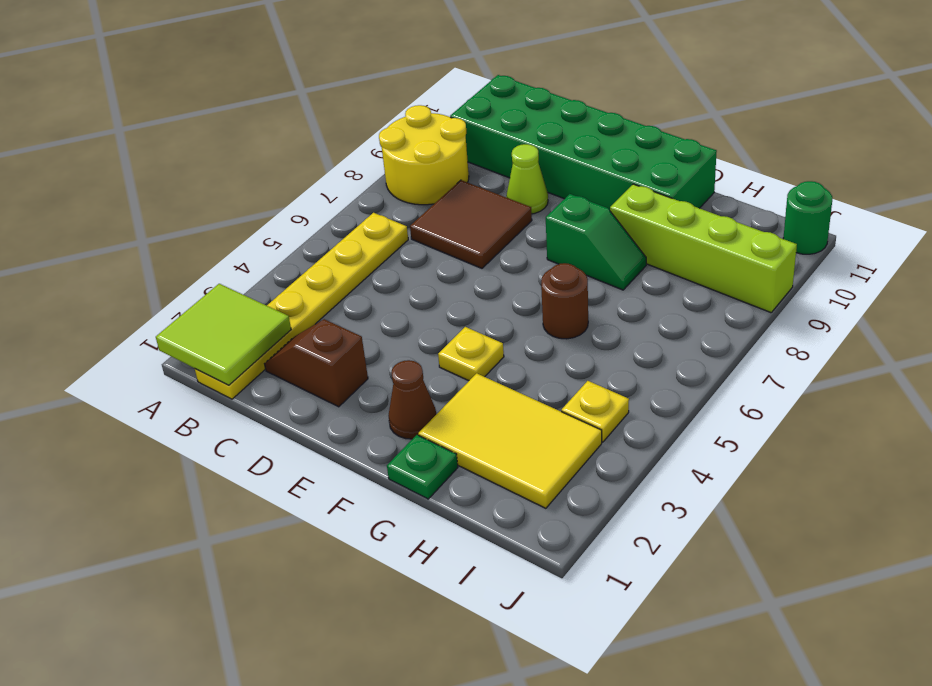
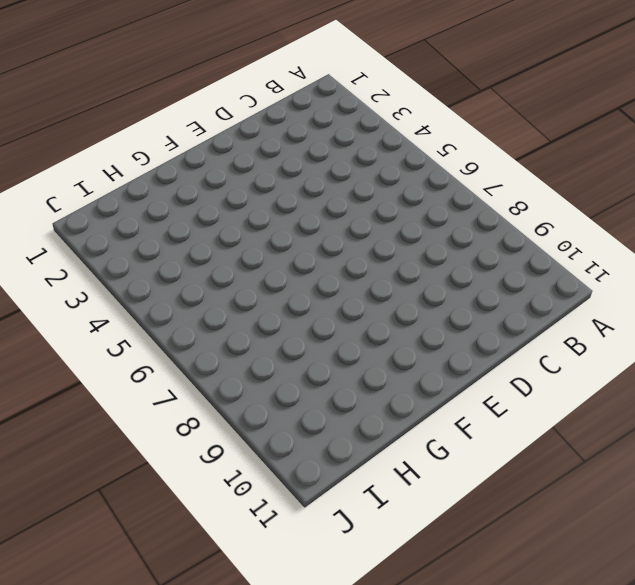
none -> yellow round brick A8:B9 level 1
none -> yellow plate B1:B6 level 1
none -> green brick B10:G11 level 1

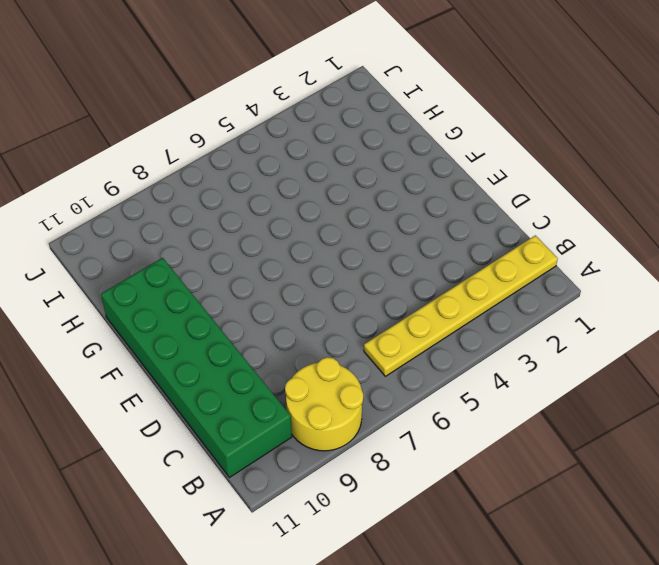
none -> brown slope C2:D2 level 1 top D
none -> brown tile C7:D8 level 1
none -> lime cone D9 level 1

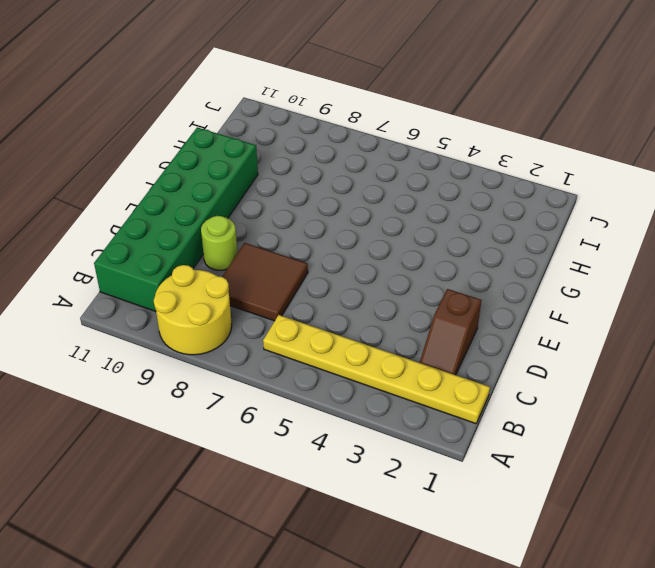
lime round brick D9 level 1 -> lime cone D9 level 1
none -> brown cone F2 level 1
none -> yellow plate F4 level 1
none -> green slope F8:G8 level 1 top F

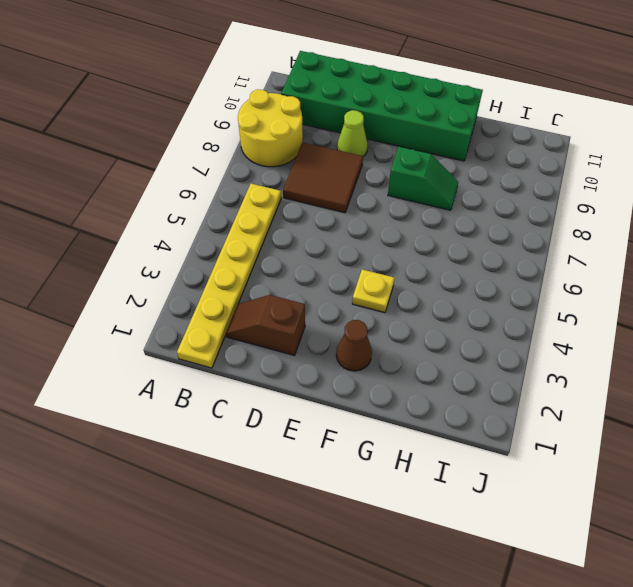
none -> green plate G1 level 1
none -> yellow tile G2:I3 level 1
none -> brown round brick G6 level 1

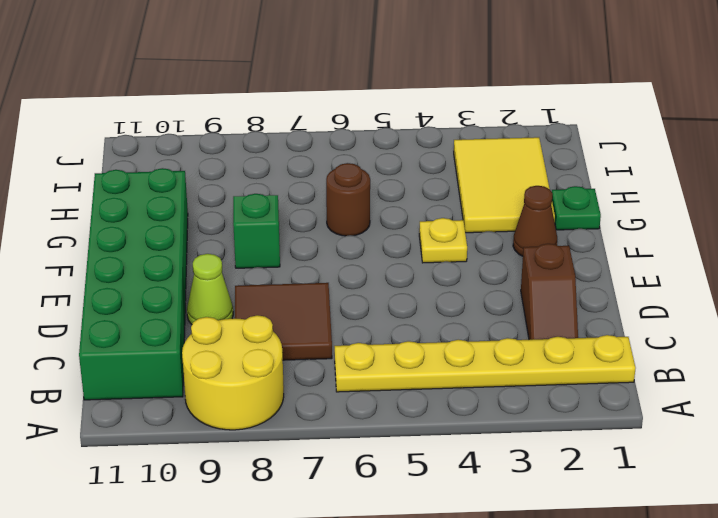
none -> lime brick G9:J9 level 1
none -> yellow plate I4 level 1
none -> green round brick J11 level 1

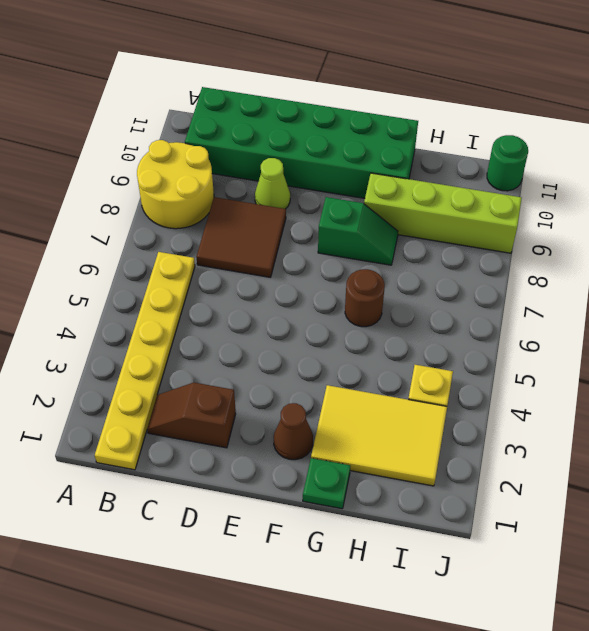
none -> yellow plate F4 level 1
none -> lime tile A1:B2 level 2

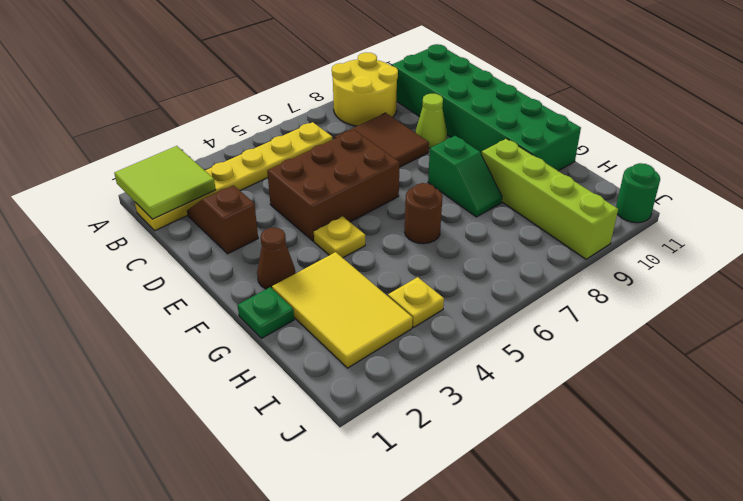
brown brick D4:E6 level 1 -> none

